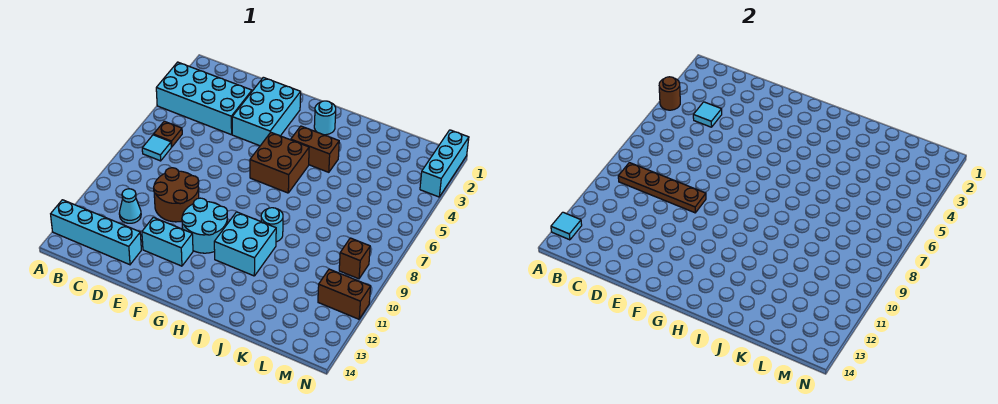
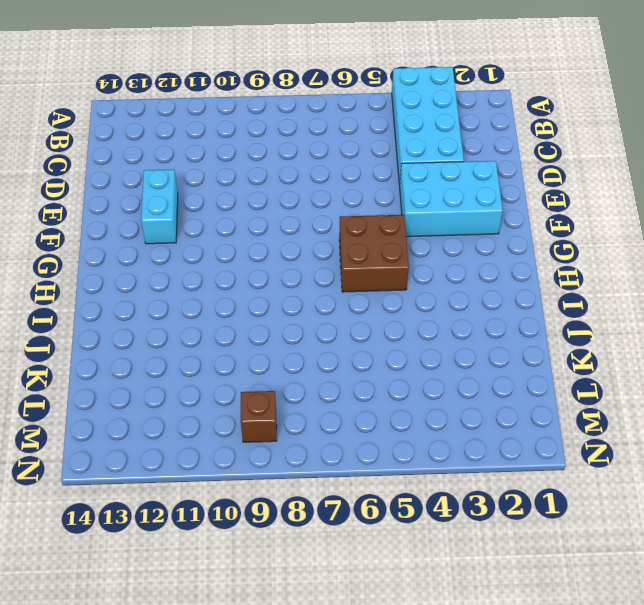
none -> cyan brick A13:D13 level 1
none -> brown plate B6 level 1
none -> cyan tile B7 level 1

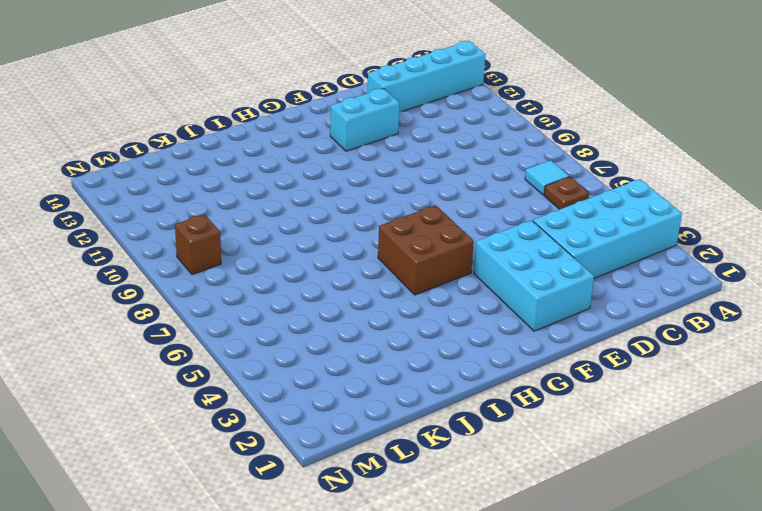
none -> cyan cone C11 level 1
none -> brown round brick D9:E10 level 1
none -> cyan round brick F10:G11 level 1

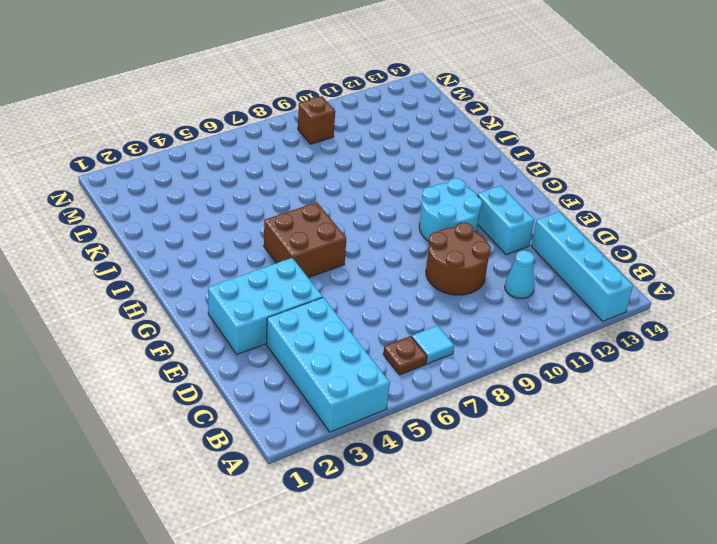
none -> cyan round brick H2 level 1
none -> brown brick H4:I4 level 1
none -> cyan brick H10:I11 level 1

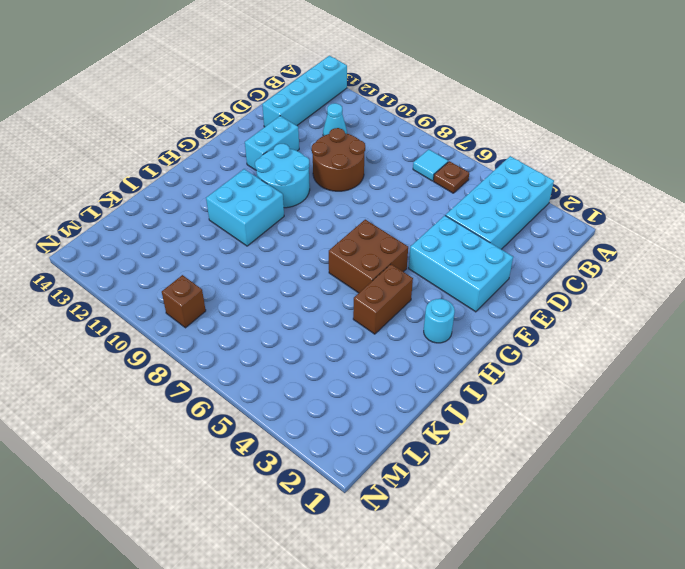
none -> cyan round brick I9 level 1
none -> brown brick M11:N11 level 1
none -> cyan brick N1:N3 level 1

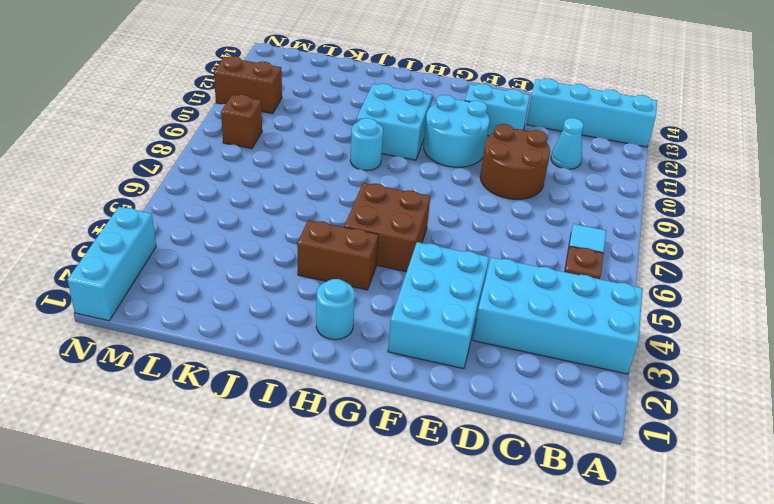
none -> brown round brick A4 level 2
none -> cyan tile A13 level 2
none -> brown plate B9:E9 level 2

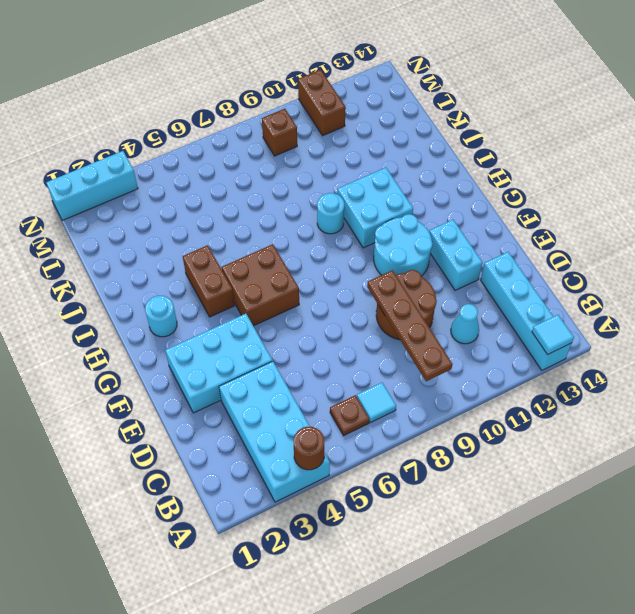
none -> cyan tile C4 level 2

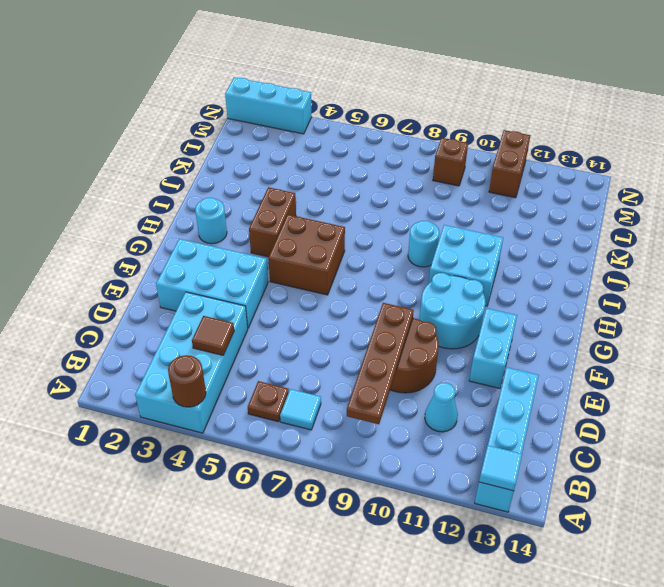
brown tile C4 level 2 -> cyan tile C4 level 2

